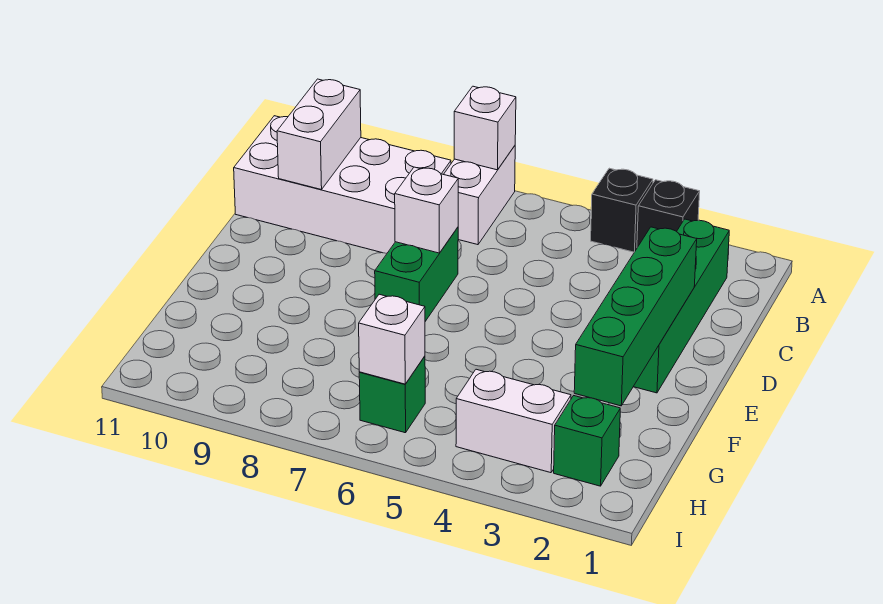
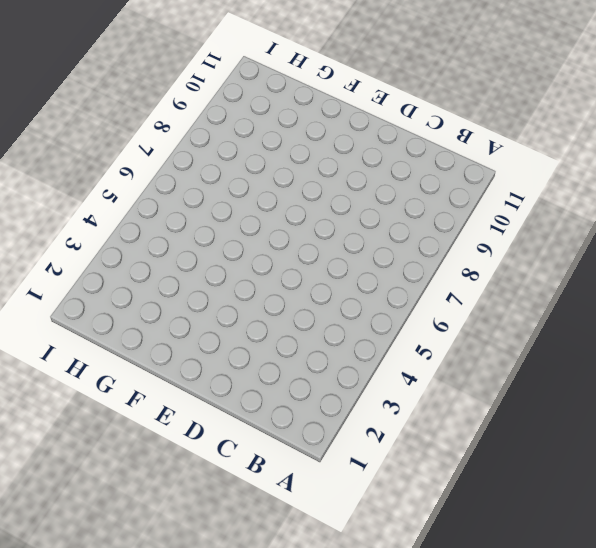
none -> black brick A3 level 1
none -> black brick A4 level 1
none -> white brick A7:B7 level 1

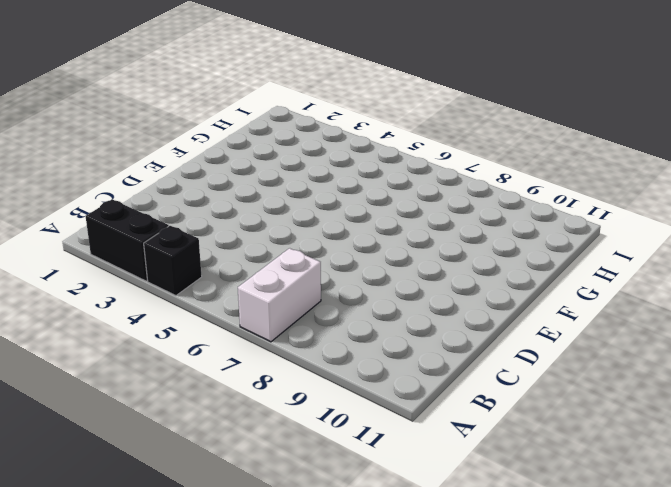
black brick A2:A3 level 1 -> black brick A3 level 1
none -> green brick B2:E2 level 1
none -> white brick B8:C11 level 1
none -> green brick D7:E7 level 1

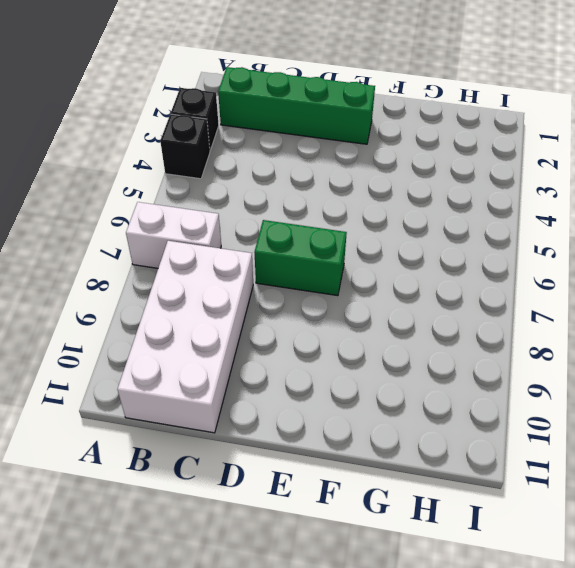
none -> green brick H2 level 1
none -> white brick H3:H4 level 1
none -> green brick H6 level 1

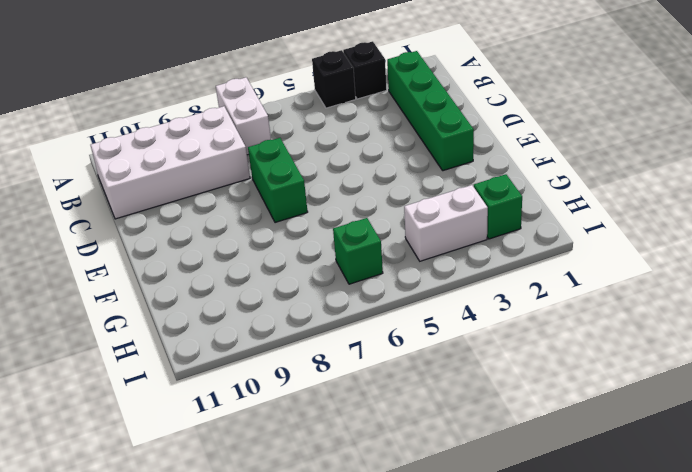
none -> white brick A7 level 2
none -> white brick B10:C10 level 2
none -> green brick D2:G2 level 2

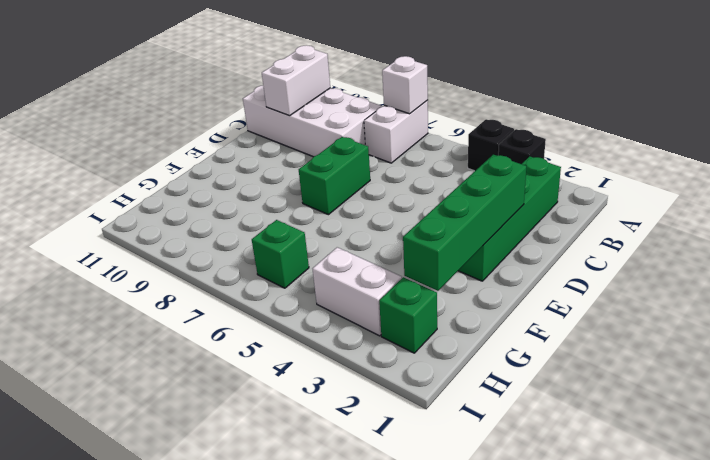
none -> white brick D7 level 2
none -> white brick H6 level 2

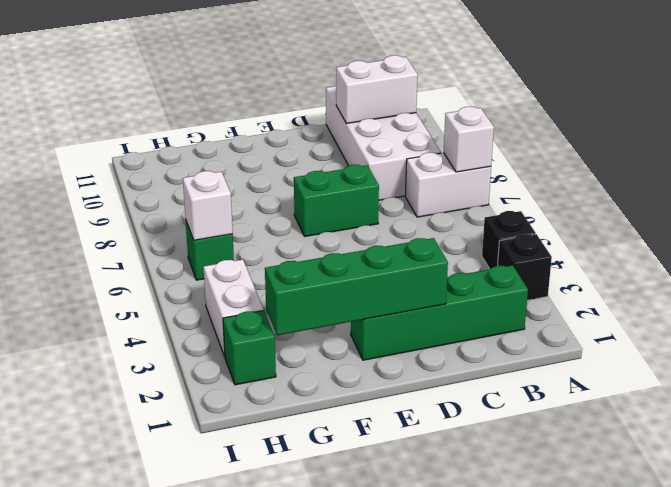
none -> white brick D7 level 2

